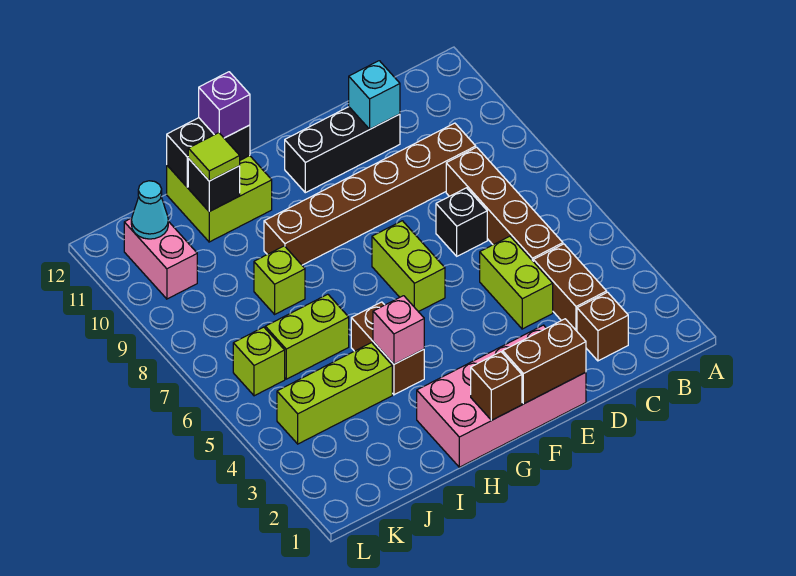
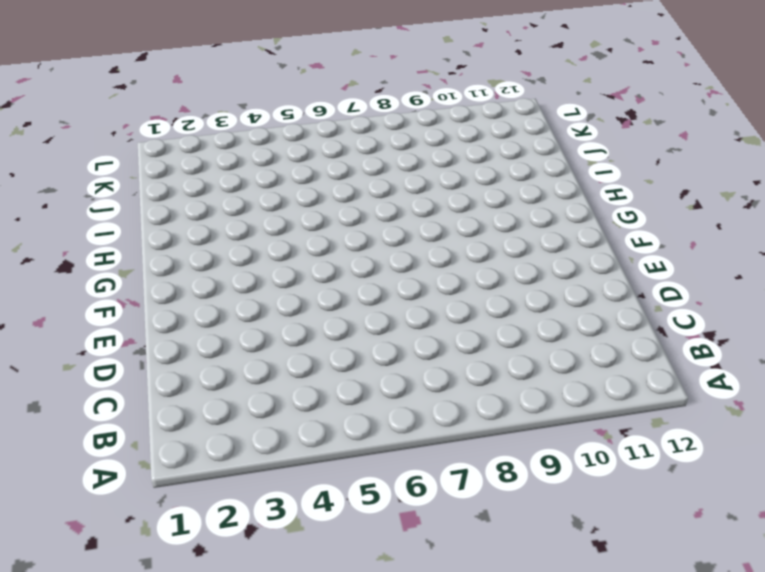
none -> brown brick C2 level 1
none -> brown brick C3:C4 level 1
none -> brown brick C5:C8 level 1

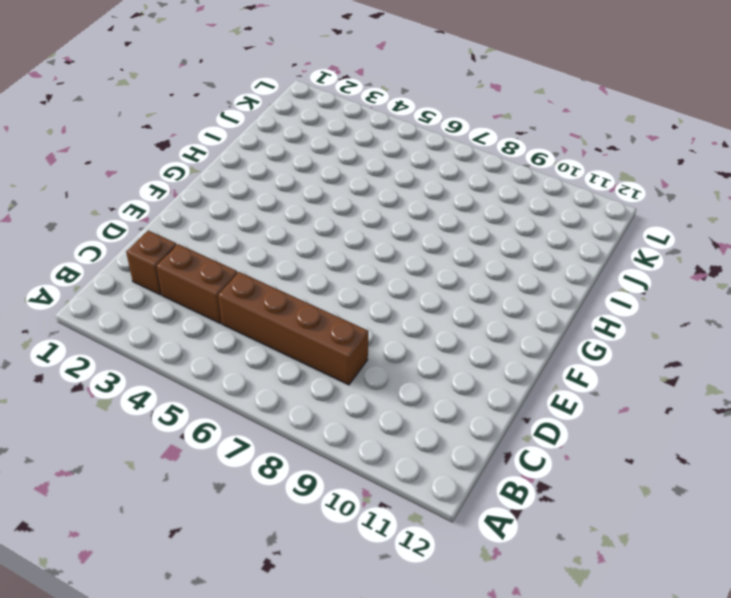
none -> brown brick C9:H9 level 1
none -> lime brick D4:D5 level 1
none -> black brick D7 level 1

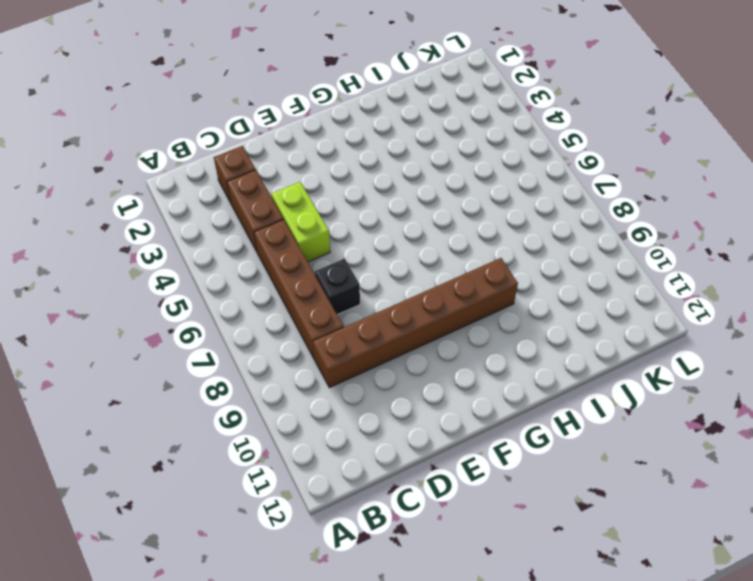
none -> black brick D11:F11 level 1
none -> pink brick E1:H2 level 1
none -> lime brick F6:F7 level 1

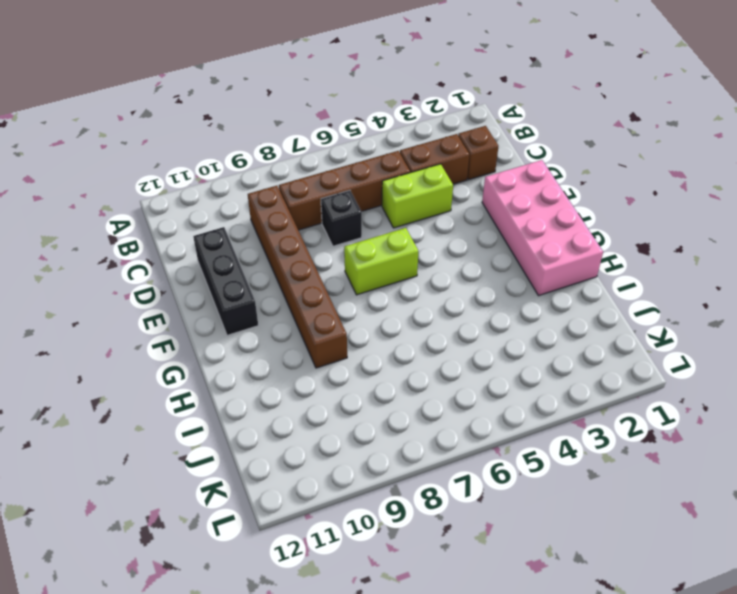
none -> brown brick H4:H5 level 1
none -> lime brick H11:I12 level 1
none -> lime brick I4:K4 level 1

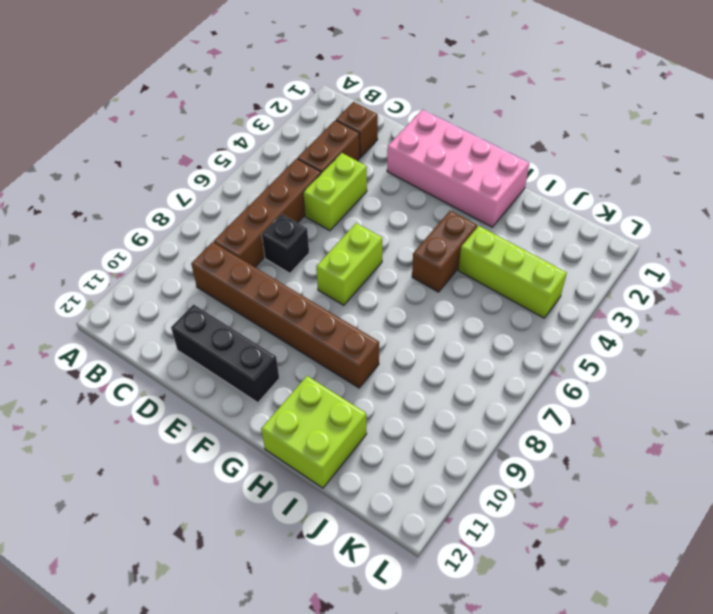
none -> lime brick I6:J6 level 1
none -> lime brick I8 level 1
none -> lime brick K6 level 1

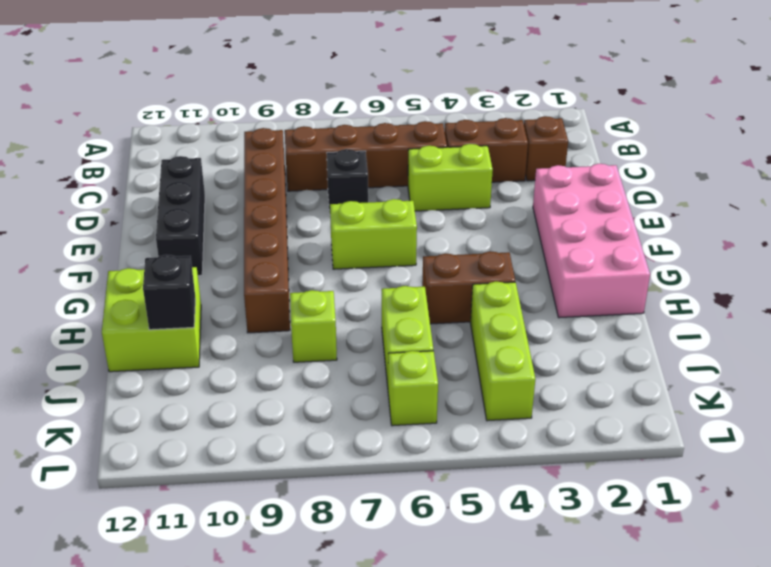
none -> pink brick K10:K11 level 1
none -> cyan brick D11 level 2
none -> brown brick E1:F1 level 2

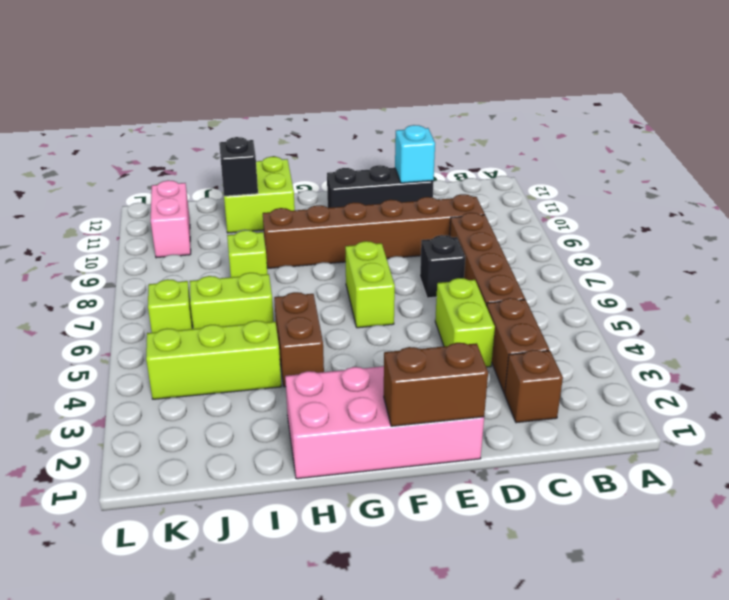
none -> brown brick G1 level 2
none -> pink brick H4 level 2
none -> black brick H12:I12 level 2

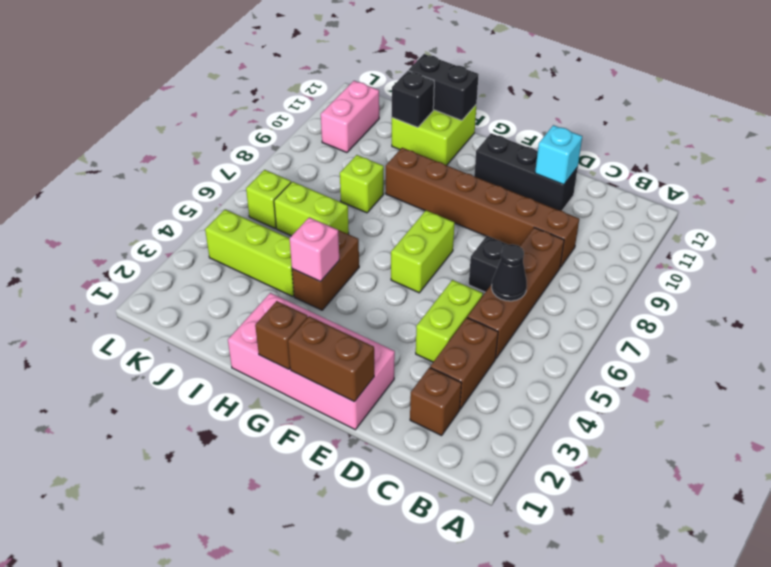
black cone C6 level 2 -> none
none -> cyan cone K11 level 2
none -> purple brick H12 level 3
none -> lime tile I11 level 3

